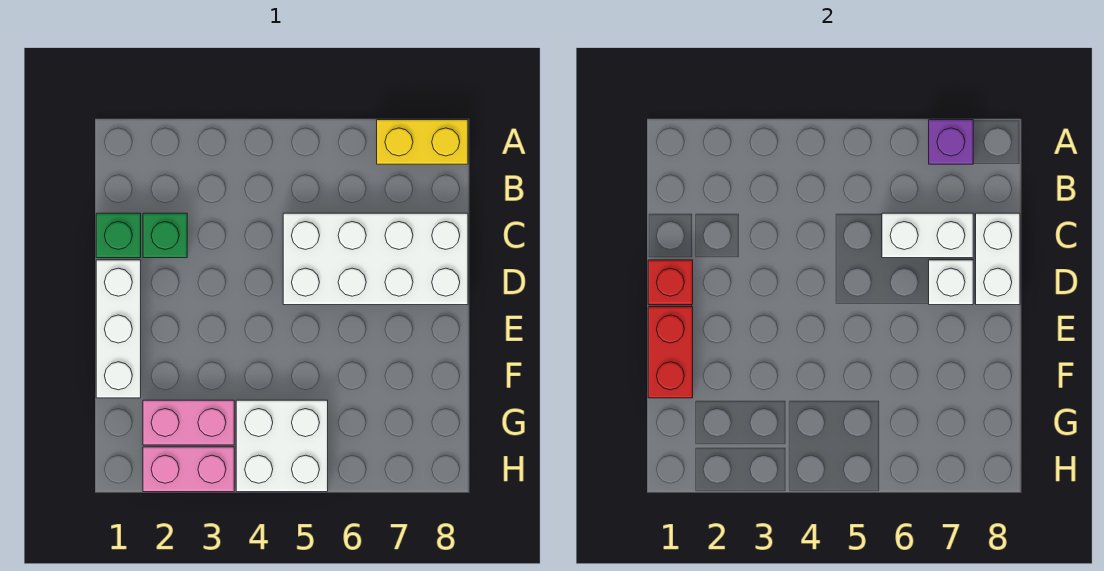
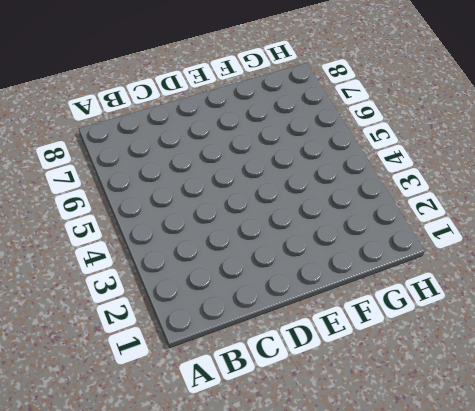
none -> yellow brick A7:A8 level 1
none -> green brick C1 level 1
none -> green brick C2 level 1

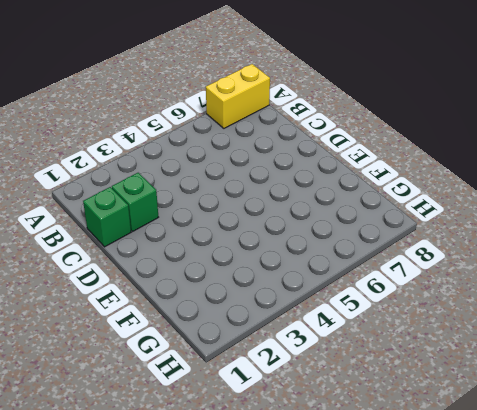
none -> white brick C5:D8 level 1
none -> white brick D1:F1 level 1
none -> pink brick G2:G3 level 1

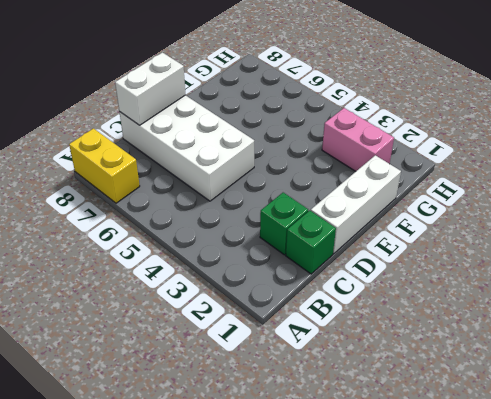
none -> white brick G4:H5 level 1
none -> pink brick H2:H3 level 1
none -> purple brick A7 level 2

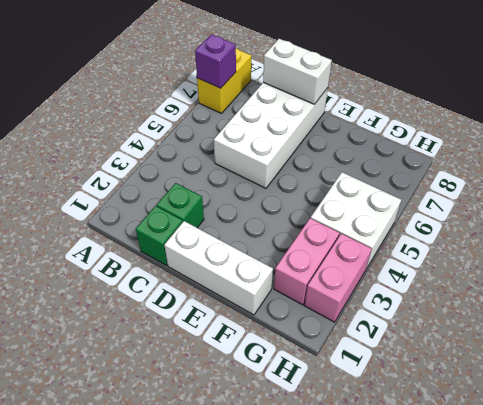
none -> white brick C6:C7 level 2
none -> red brick D1 level 2
none -> white brick D7 level 2

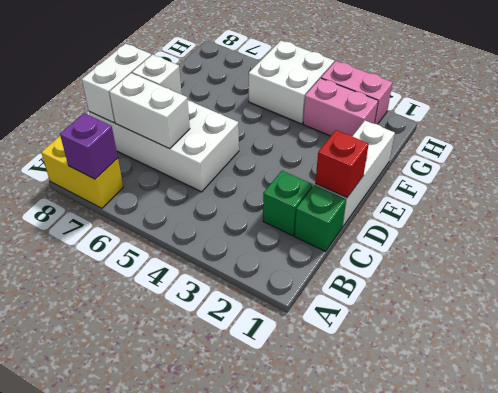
none -> red brick E1:F1 level 2

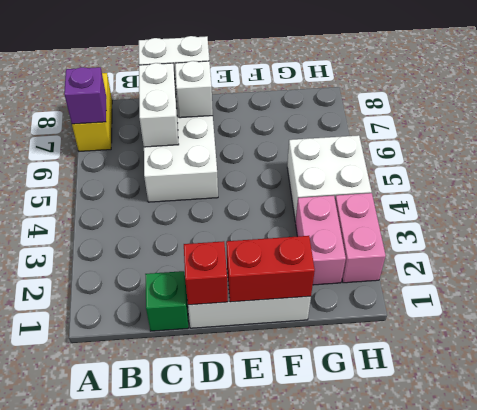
none -> green brick C2 level 1

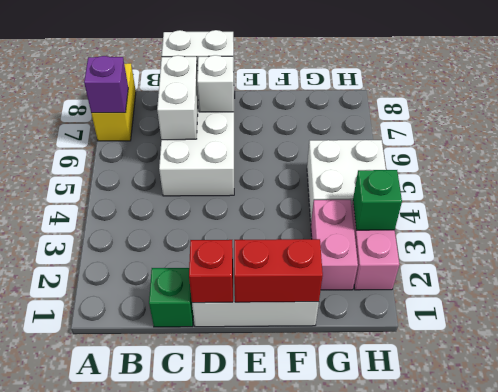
green brick H3 level 2 -> green brick C2 level 1

